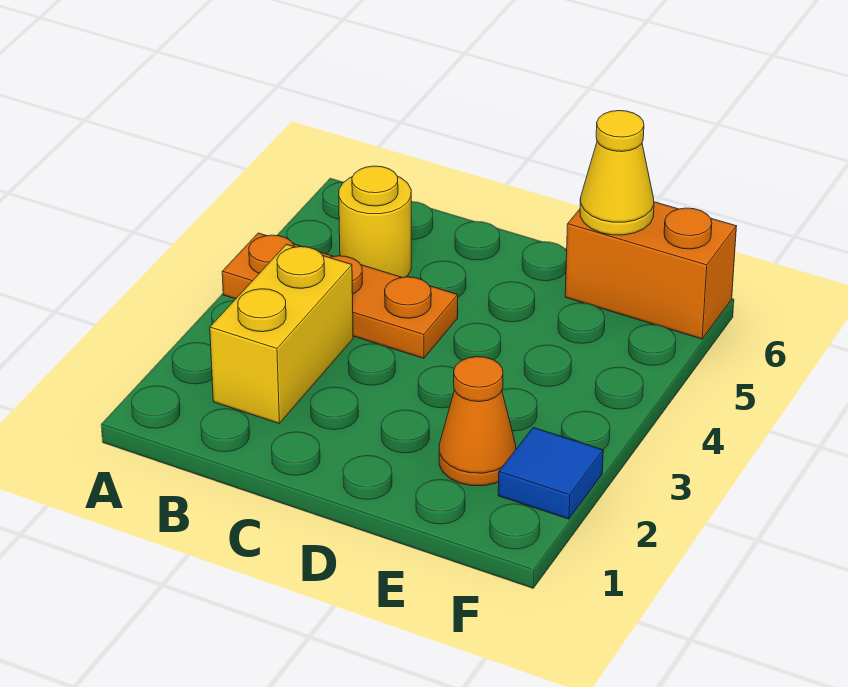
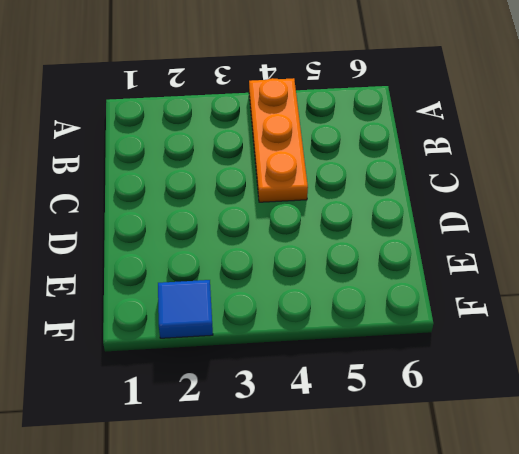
none -> yellow brick B2:B3 level 1
none -> yellow round brick B5 level 1

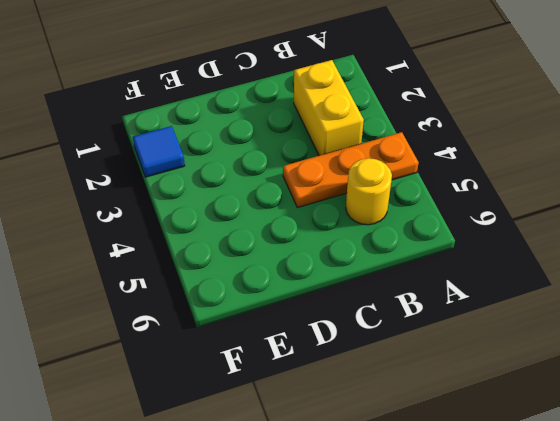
none -> orange cone E2 level 1
none -> orange brick E6:F6 level 1

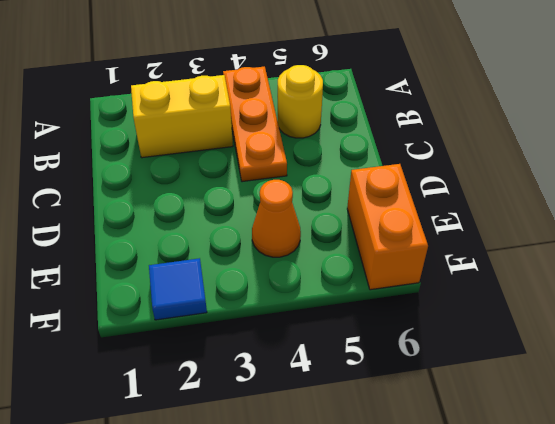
orange cone E4 level 1 -> orange cone E2 level 1
none -> yellow cone E6 level 2

